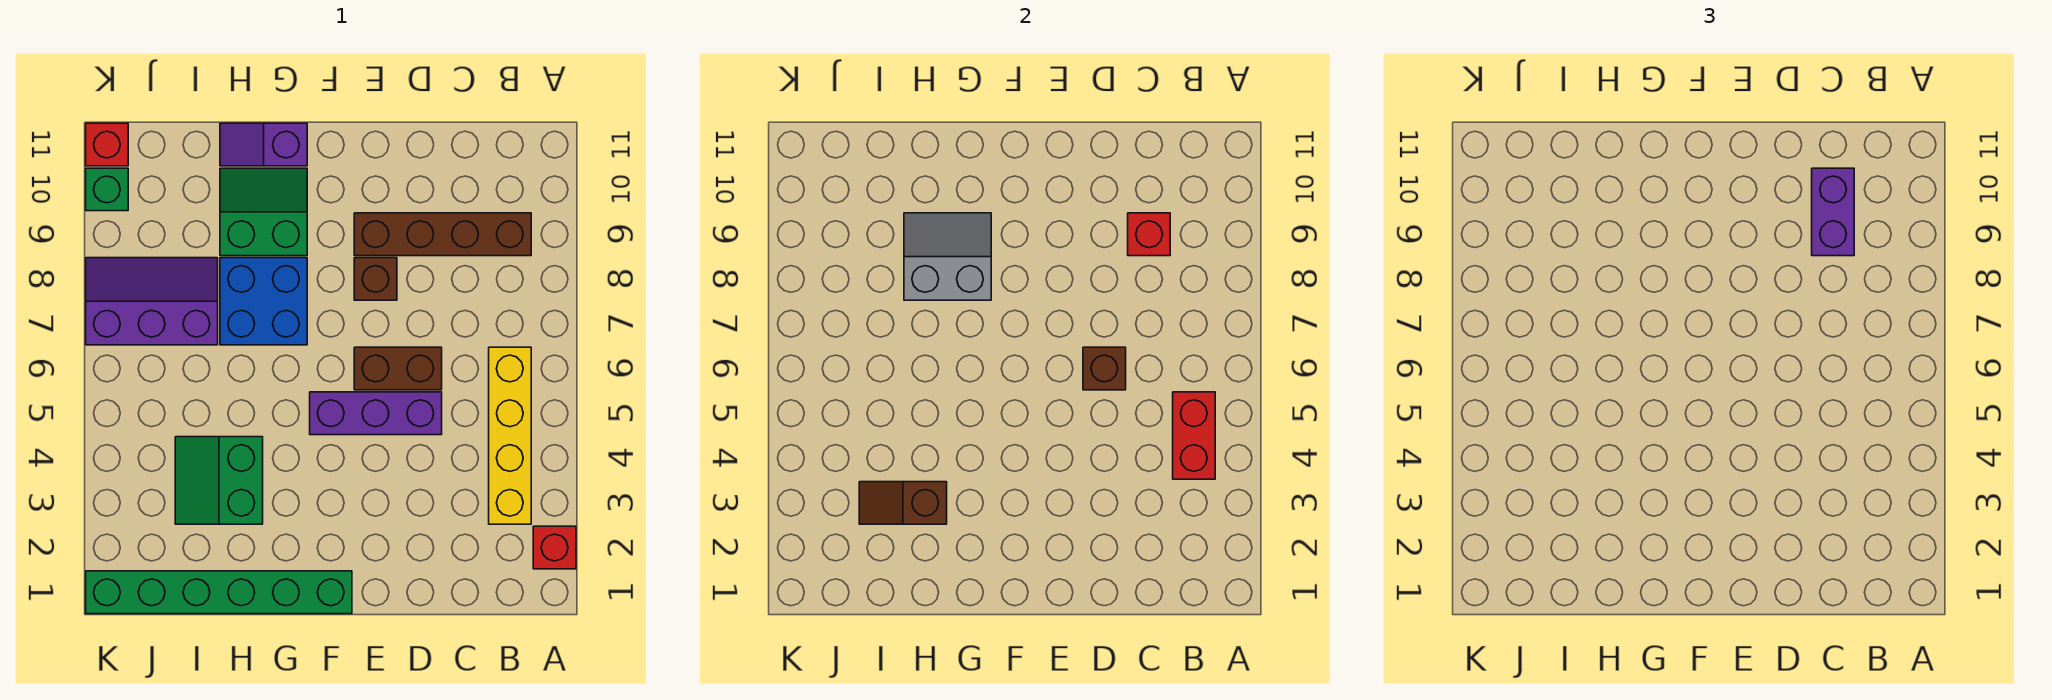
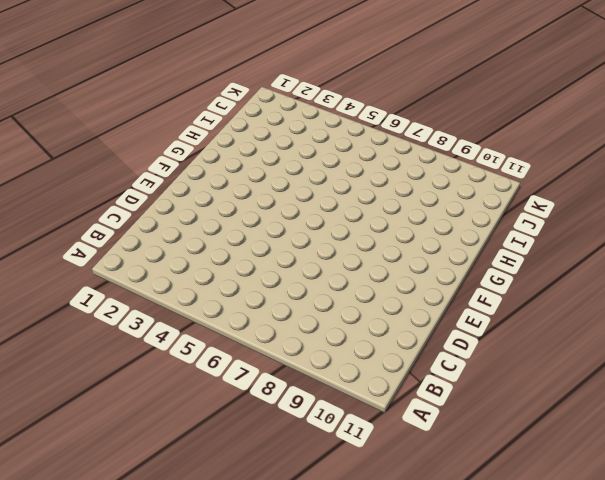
none -> red brick A2 level 1
none -> yellow brick B3:B6 level 1
none -> brown brick B9:E9 level 1

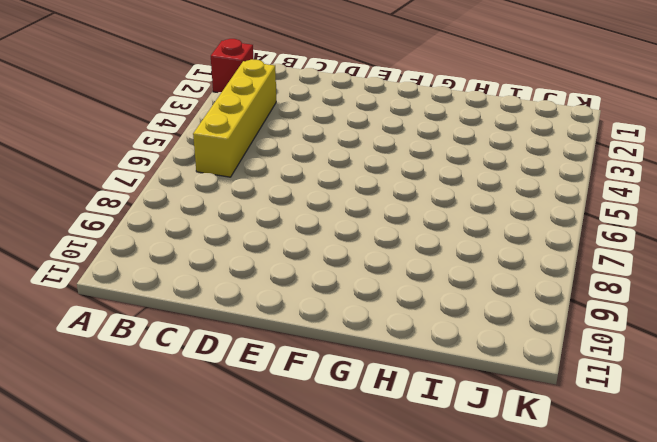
none -> brown brick B9:E9 level 1
none -> purple brick D5:F5 level 1
none -> brown brick D6:E6 level 1

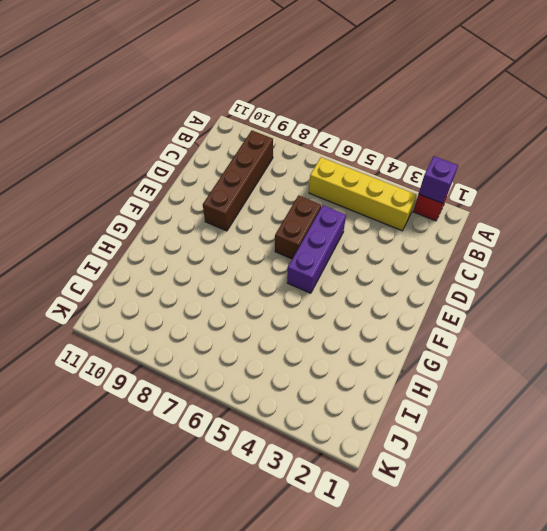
purple brick A2 level 2 -> none
none -> brown brick E8 level 1
none -> green brick F1:K1 level 1
none -> blue brick G7:H8 level 1

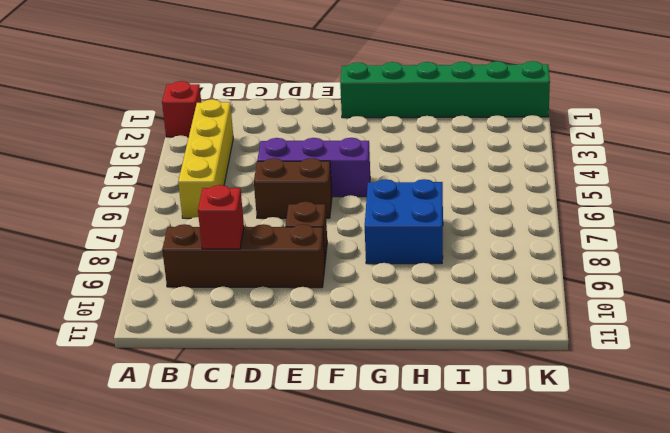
none -> green slope G9:H10 level 1 top 9
none -> purple slope G11:H11 level 1 top G
none -> green slope H3:I4 level 1 top H

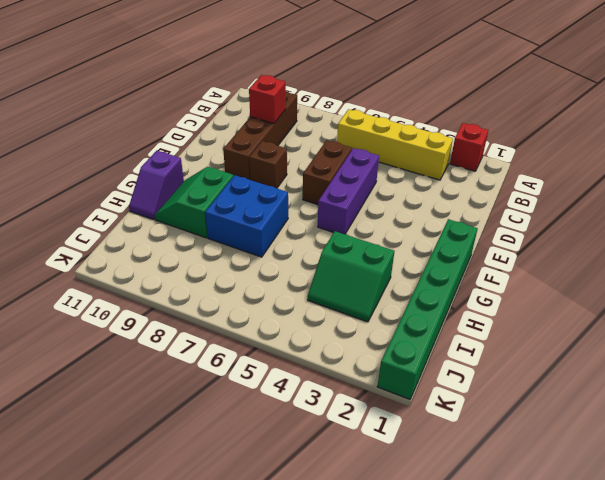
none -> purple slope I7:K8 level 1 top 7
none -> green brick K10 level 1
none -> red brick K11 level 1

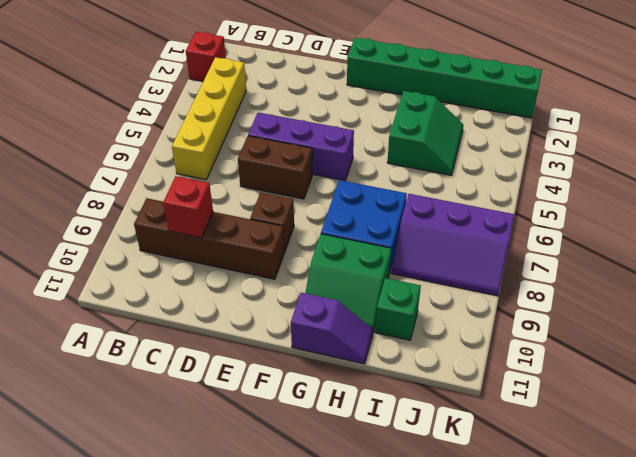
green brick I10 level 1 -> green brick K10 level 1
none -> red brick K11 level 1
none -> red brick B4:B5 level 2
none -> brown brick D6 level 2

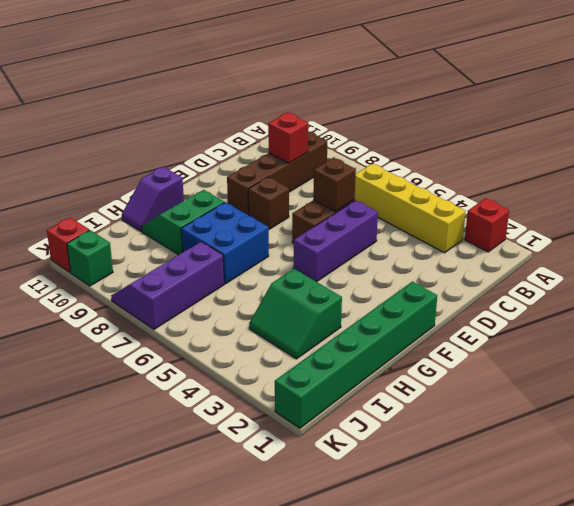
none -> red brick B4:B5 level 2
none -> grey slope G8:H9 level 2 top 8
none -> brown slope H3:I3 level 2 top H

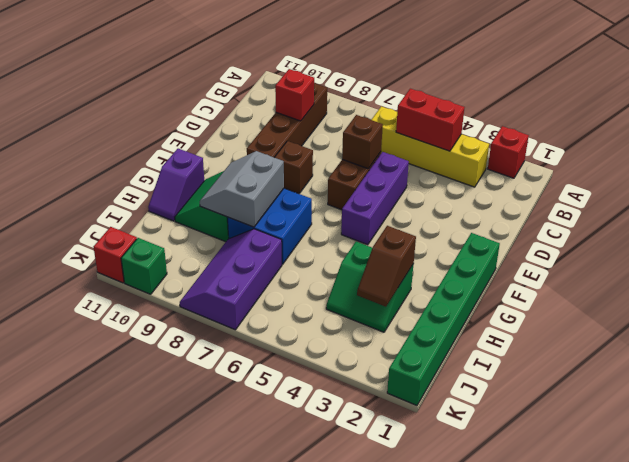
none -> purple brick C9:C10 level 3

